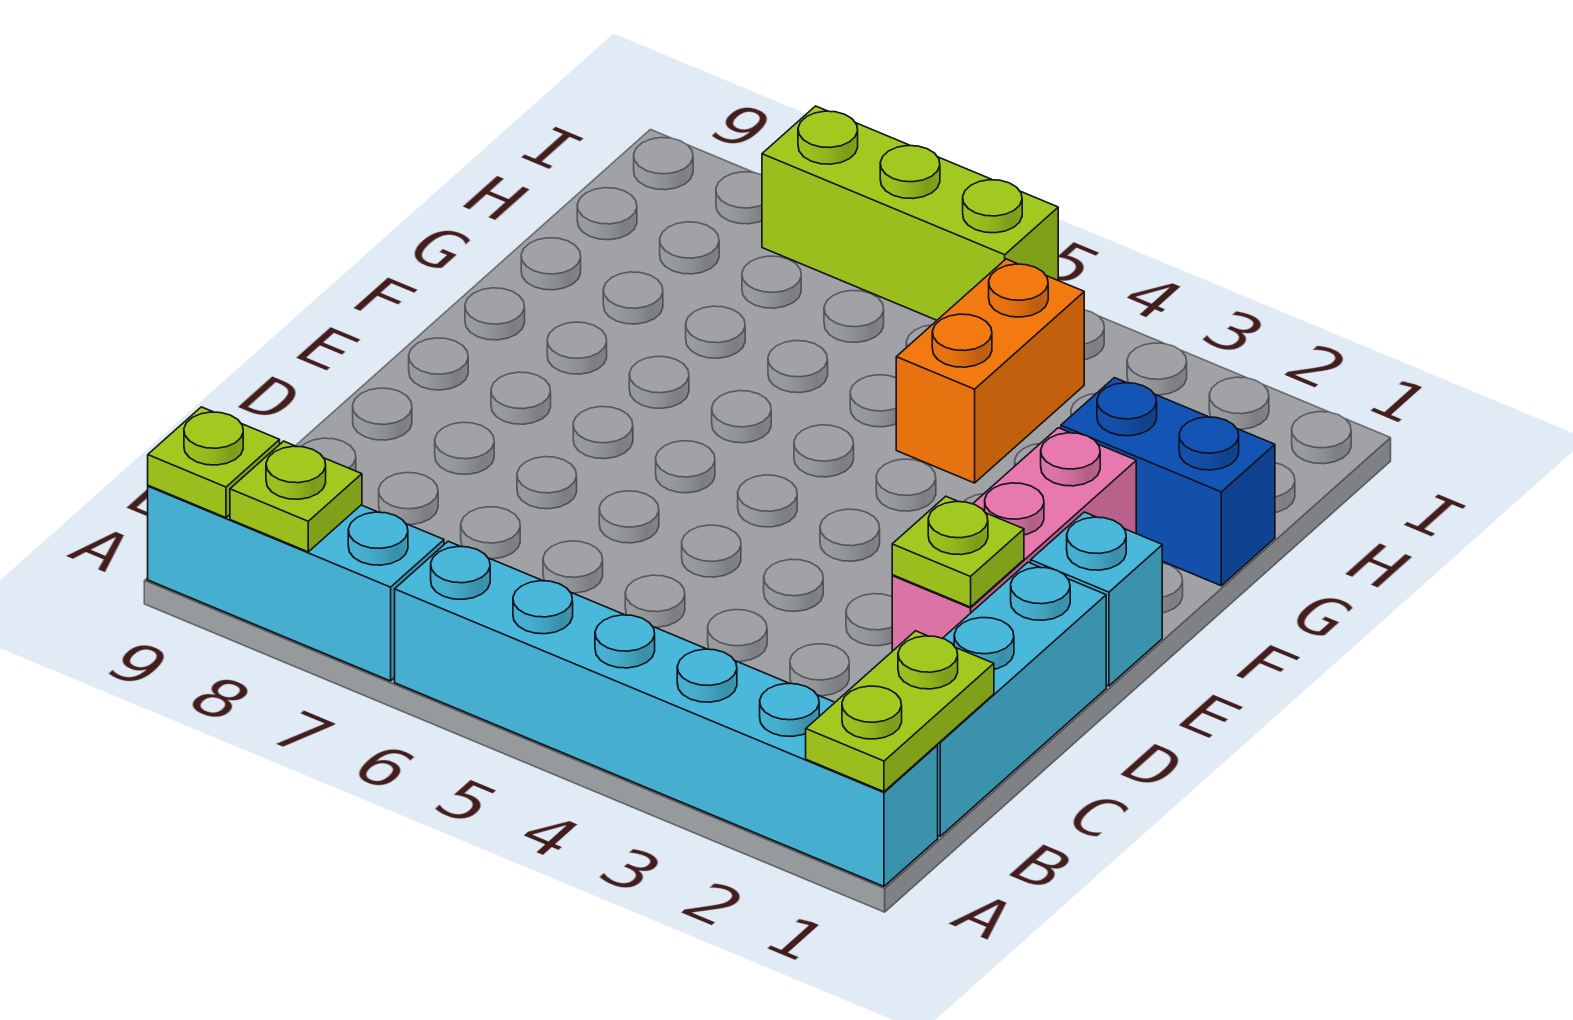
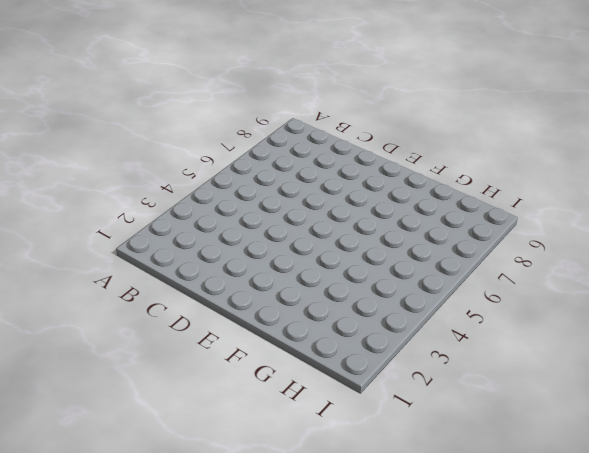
none -> cyan brick A1:A6 level 1
none -> cyan brick A7:A9 level 1
none -> cyan brick B1:D1 level 1

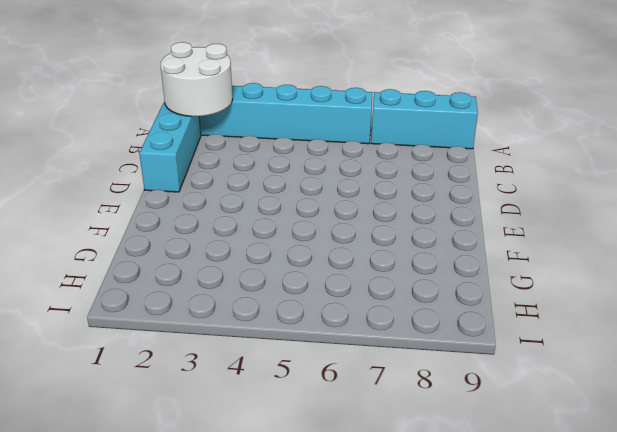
white round brick A1:B2 level 2 -> lime plate A1:B1 level 2
none -> pink brick D2:F2 level 1
none -> cyan brick E1 level 1
none -> blue brick G1:G2 level 1

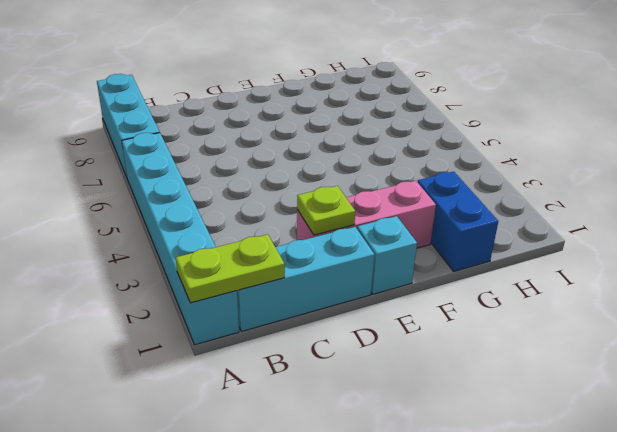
none -> orange brick G4:H4 level 1
none -> lime brick I5:I7 level 1
none -> lime plate A8 level 2

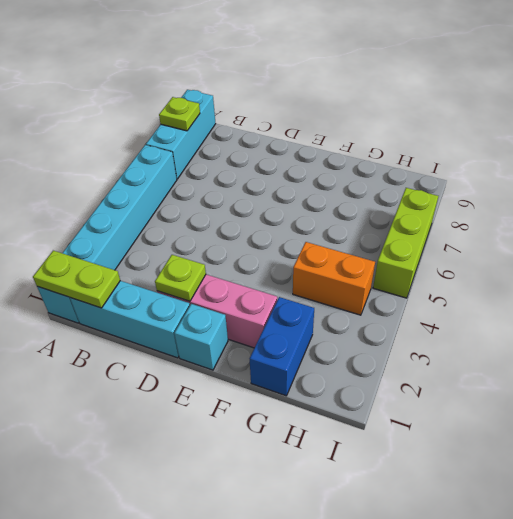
none -> lime plate A9 level 2

